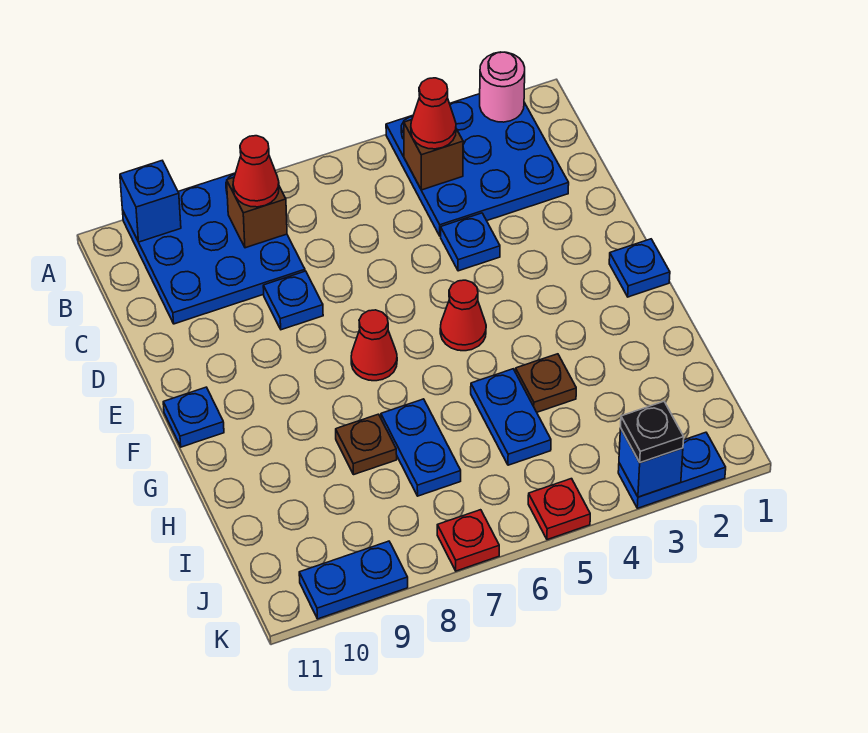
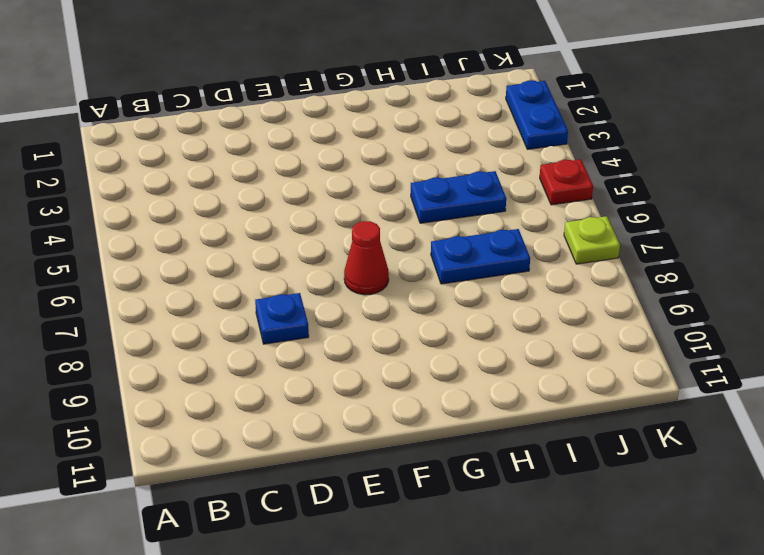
lime plate K7 level 1 -> red plate K7 level 1
none -> blue plate A2:C4 level 1
none -> blue plate A8:C10 level 1
none -> blue plate D4 level 1

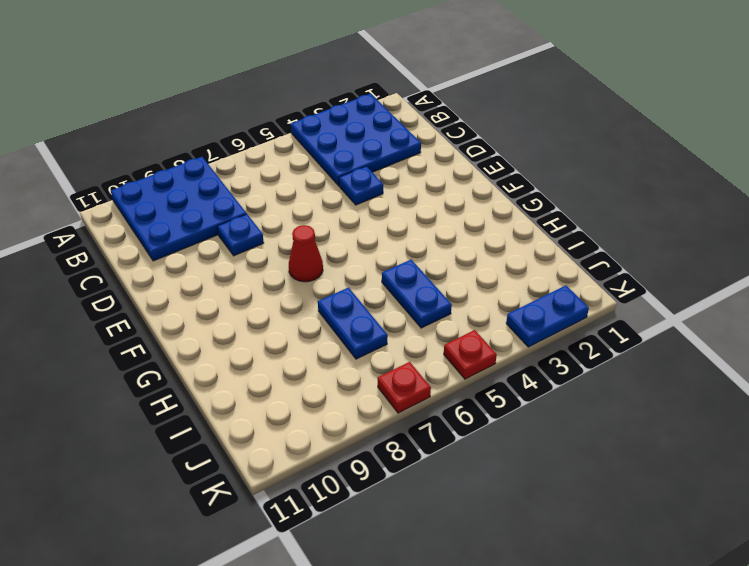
none -> blue plate F1 level 1
none -> red cone F5 level 1
none -> blue plate F11 level 1

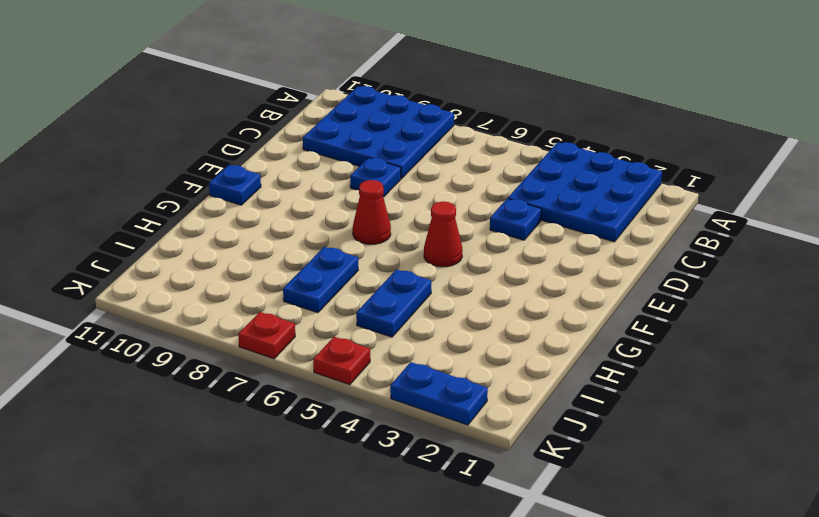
none -> blue plate F1 level 1
none -> brown plate H4 level 1
none -> brown plate H8 level 1

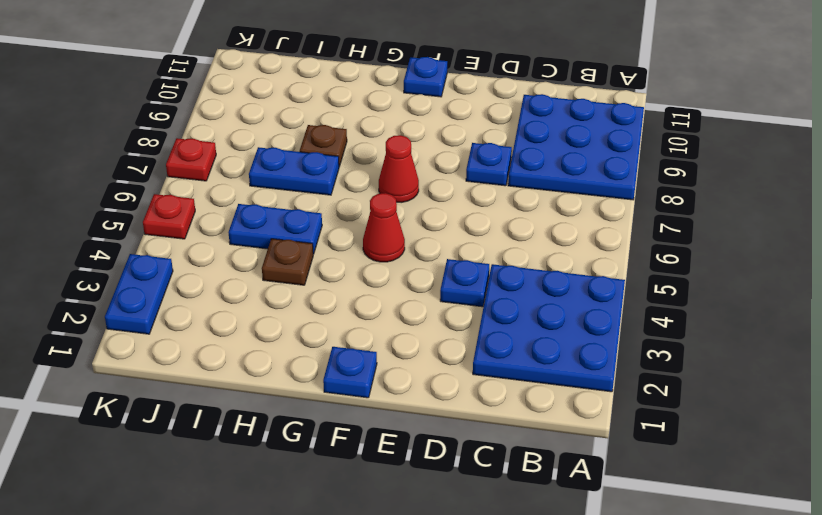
none -> blue plate K9:K10 level 1
none -> pink round brick A2 level 2
none -> blue brick A10 level 2

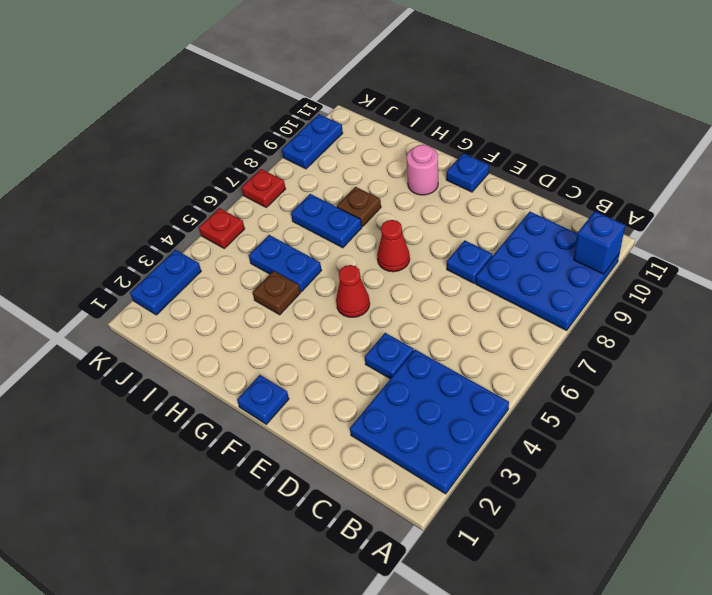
pink round brick G10 level 1 -> pink round brick A2 level 2
none -> brown brick B4 level 2
none -> brown brick B8 level 2
none -> blue brick K3 level 2

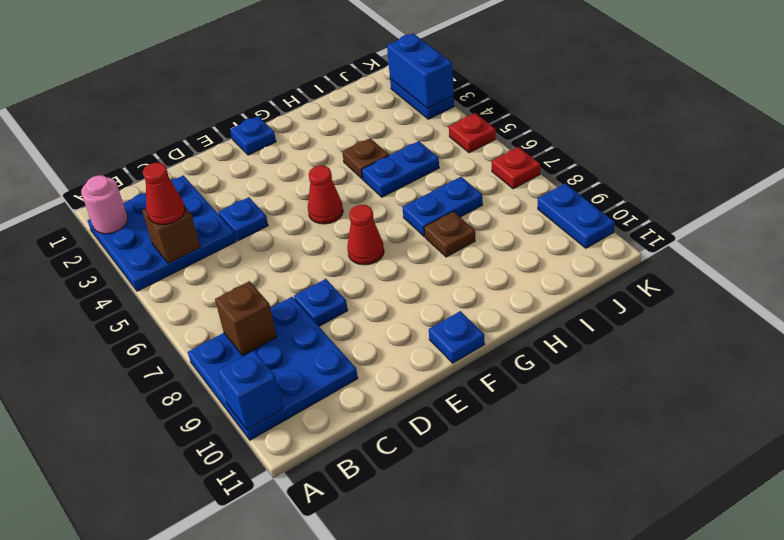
blue brick K2:K3 level 2 -> blue brick K3 level 2
none -> red cone B8 level 3
none -> black plate K3 level 3

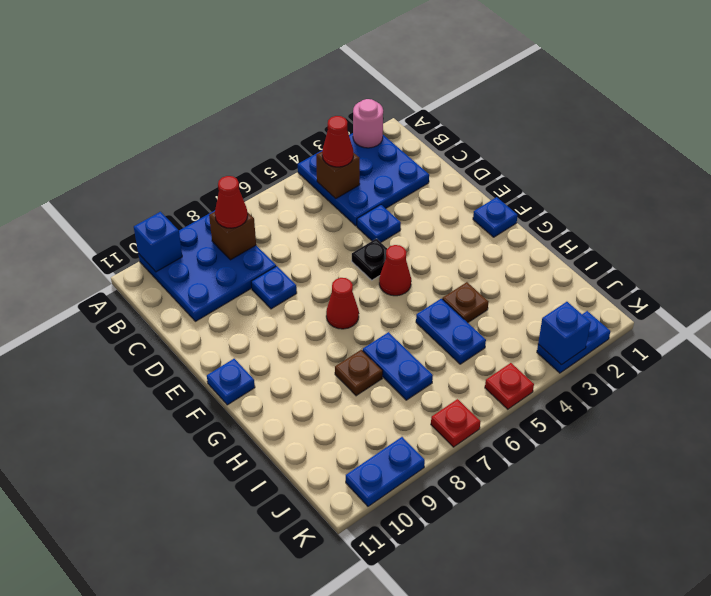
black plate E5 level 1 -> black plate K3 level 3

